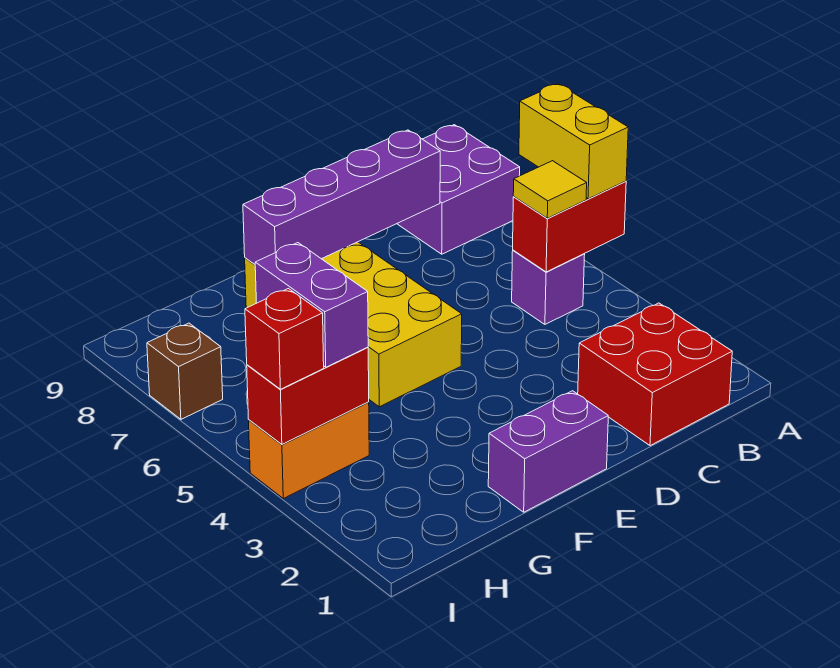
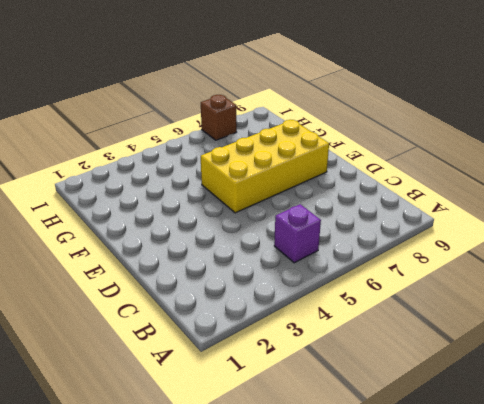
none -> purple brick A8:B9 level 1
none -> red brick B1:C2 level 1
none -> purple brick E1:F1 level 1

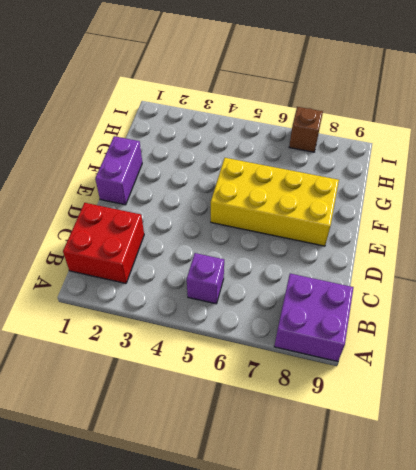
none -> orange brick H4:I4 level 1
none -> red brick A5:B5 level 2
none -> purple brick C8:F8 level 2

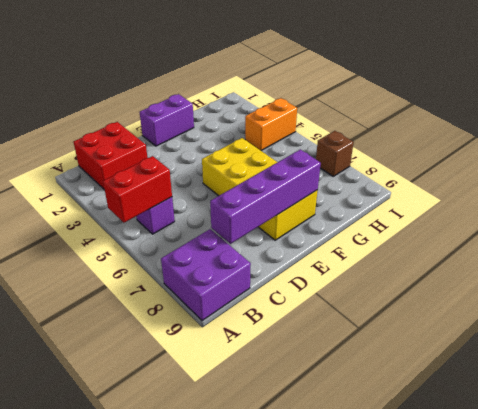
none -> red brick H4:I4 level 2
none -> yellow brick A5:A6 level 3
none -> yellow tile B5 level 3

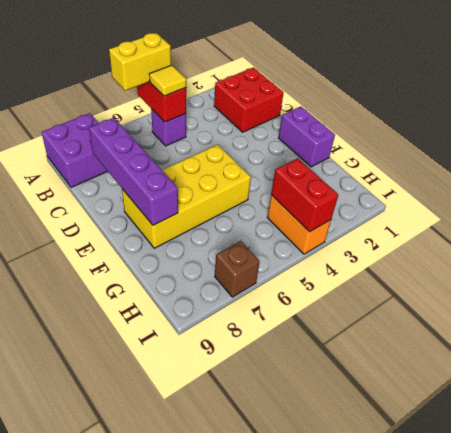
none -> purple brick H4:H5 level 3
none -> red brick I4 level 3

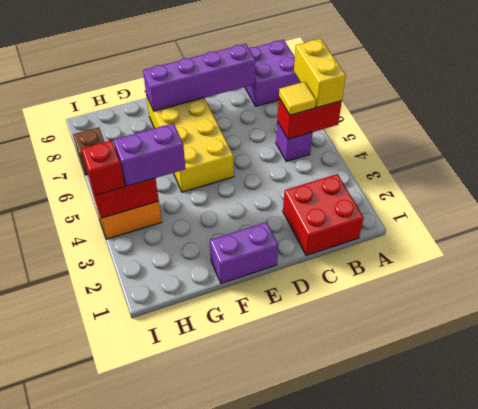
purple brick G4:H4 level 3 -> purple brick H4:H5 level 3

